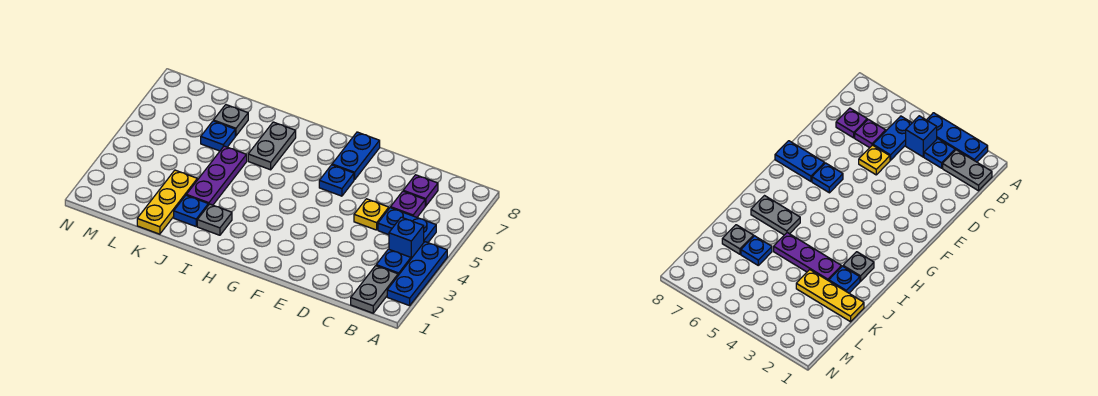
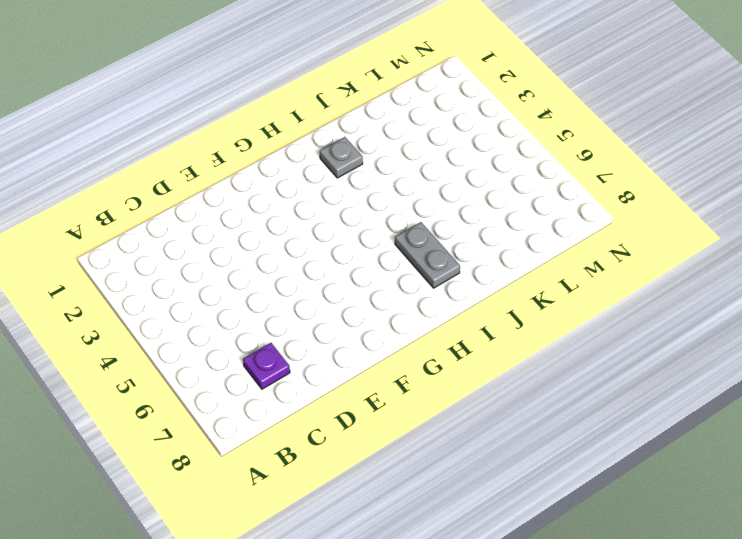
none -> blue plate A2:A4 level 1
none -> grey plate B1:B2 level 1
none -> blue plate B3 level 1

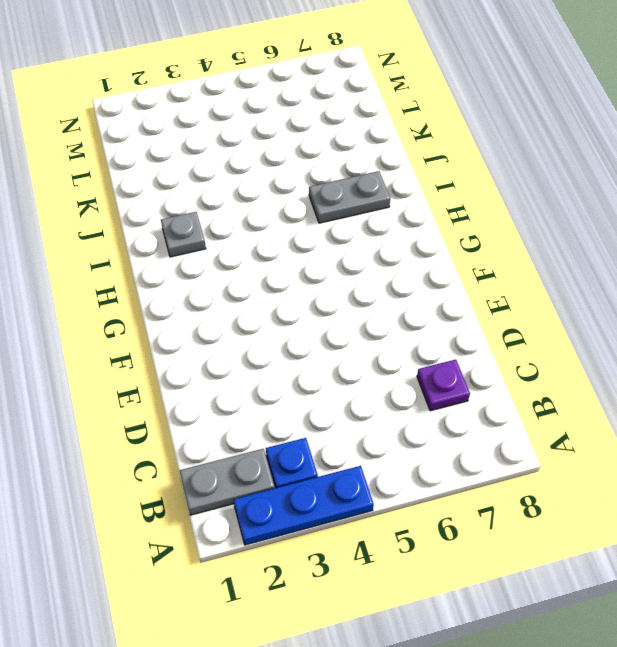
none -> blue brick B4 level 1
none -> blue plate B5:C5 level 1
none -> purple plate C6 level 1

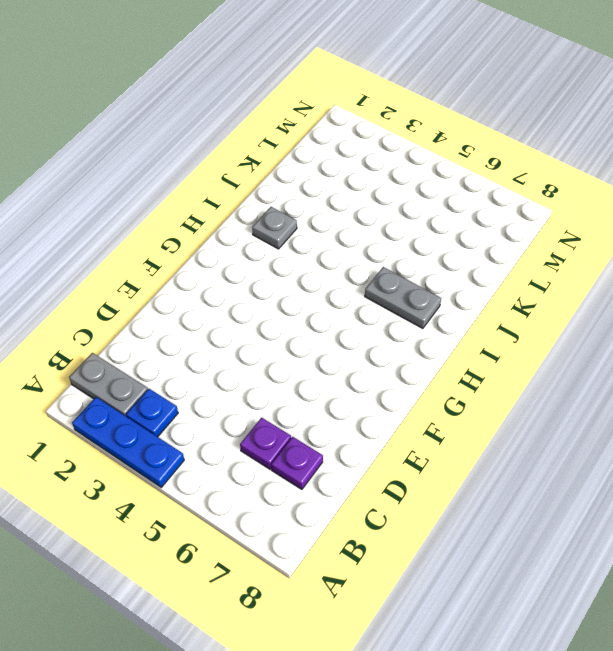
none -> blue brick B4 level 1
none -> blue plate B5:C5 level 1
none -> yellow plate D5 level 1

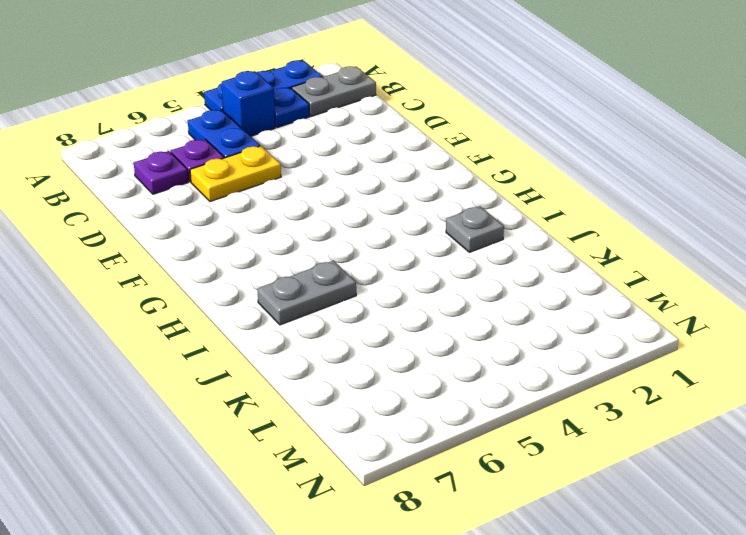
yellow plate D5:D6 level 1 -> yellow plate D5 level 1
none -> blue plate F6 level 1
none -> blue plate F7:F8 level 1
none -> blue plate J2 level 1

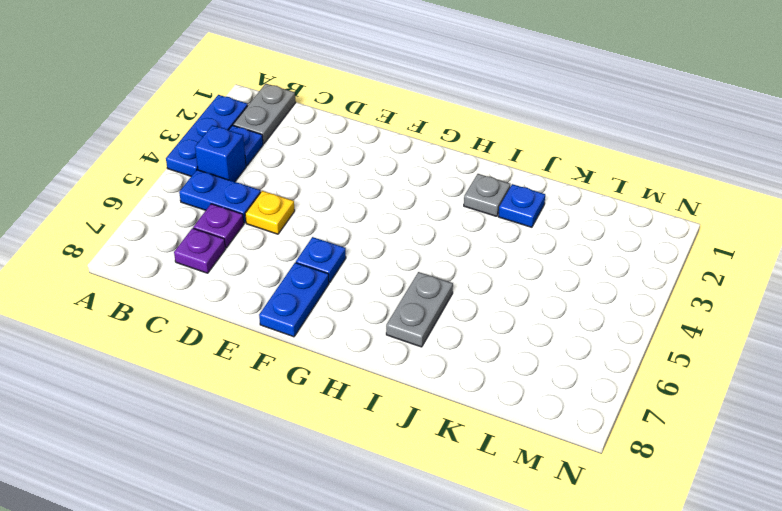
none -> purple plate J3:J5 level 1
none -> yellow plate K1:K3 level 1
none -> blue plate K6 level 1

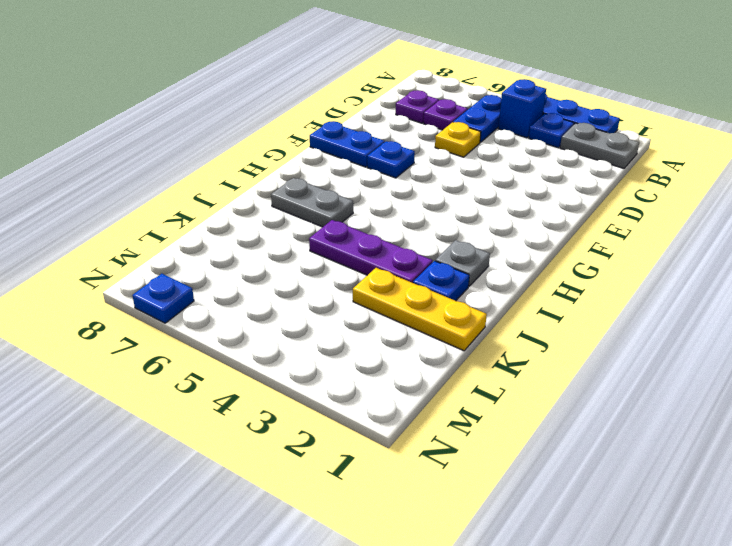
blue plate N7 level 1 -> blue plate K6 level 1
none -> grey plate K7 level 1

